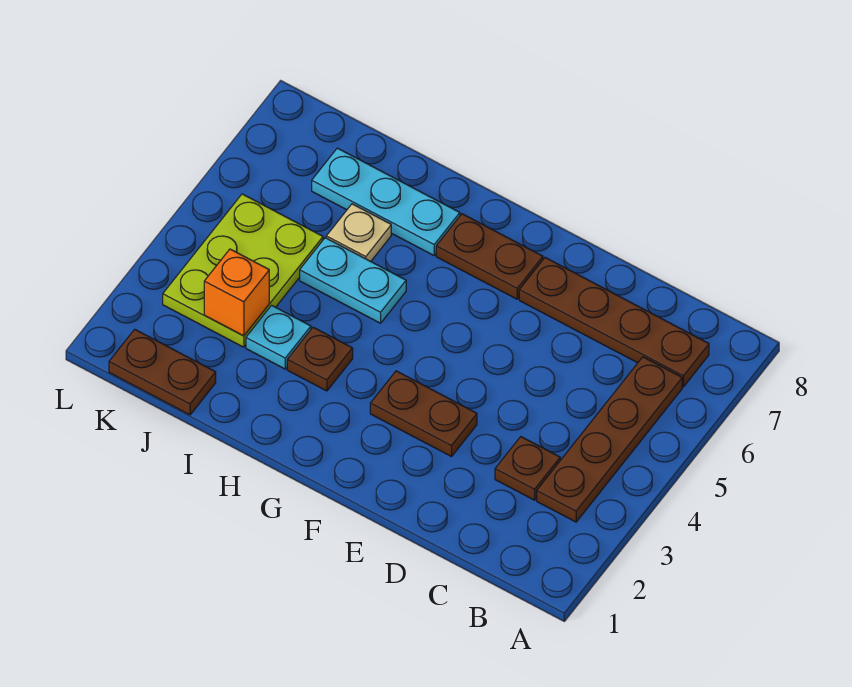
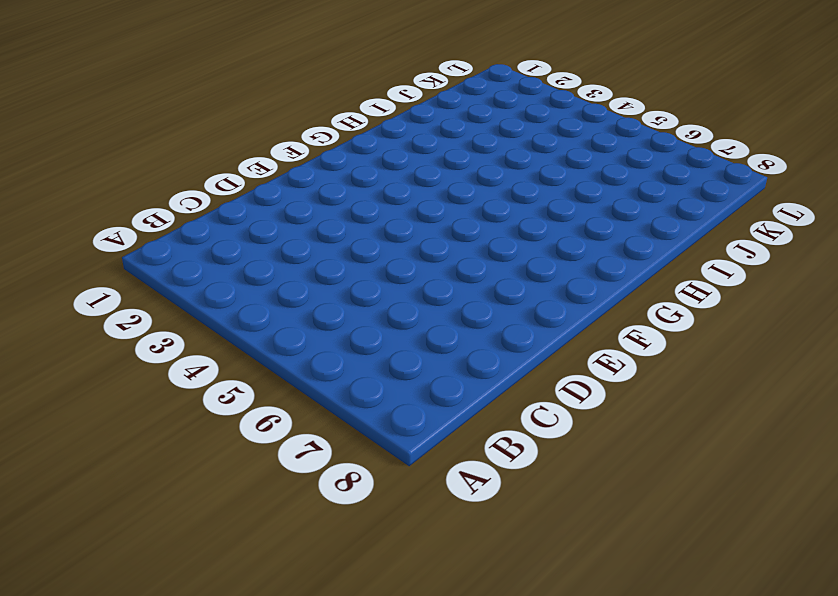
none -> brown plate B3:B6 level 1
none -> brown plate B7:E7 level 1
none -> brown plate C3 level 1

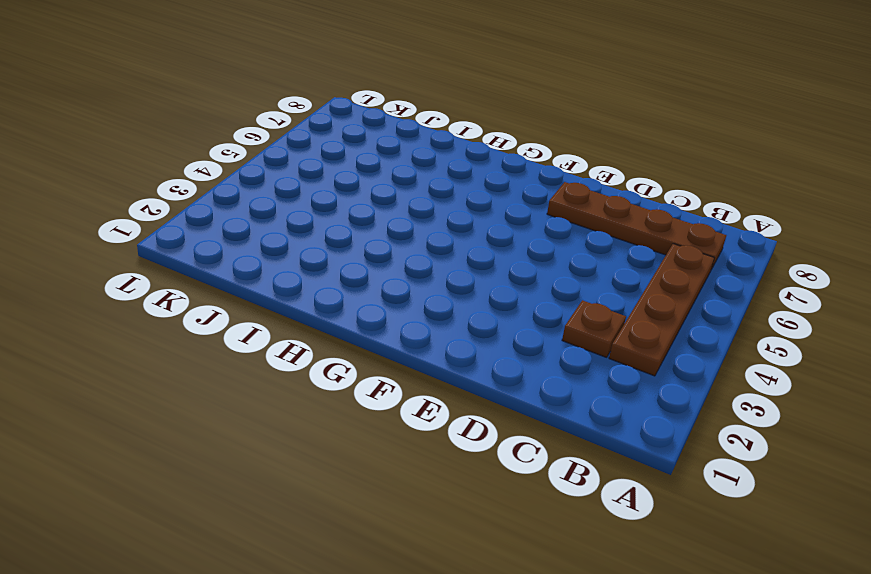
none -> brown plate E3:F3 level 1
none -> brown plate F7:G7 level 1
none -> brown plate H3 level 1

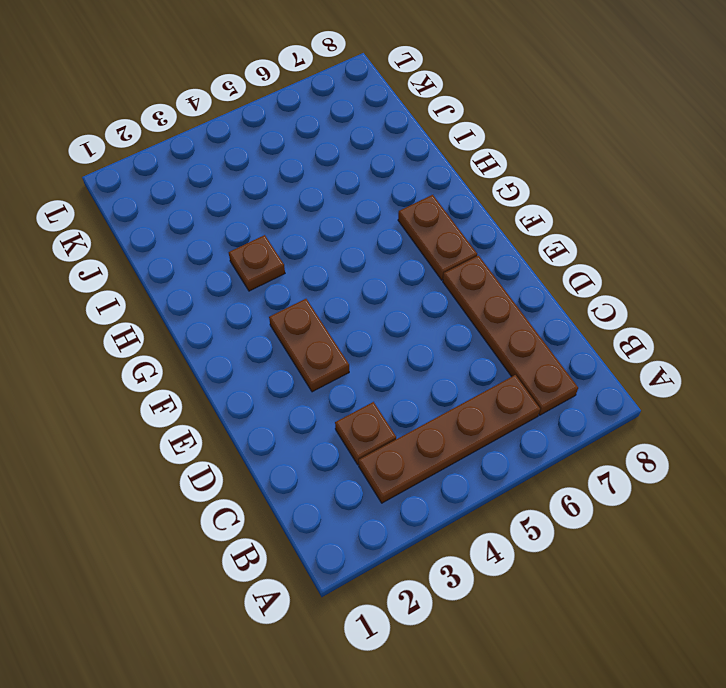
none -> cyan plate H5:I5 level 1
none -> cyan plate H7:J7 level 1
none -> cyan plate I3 level 1

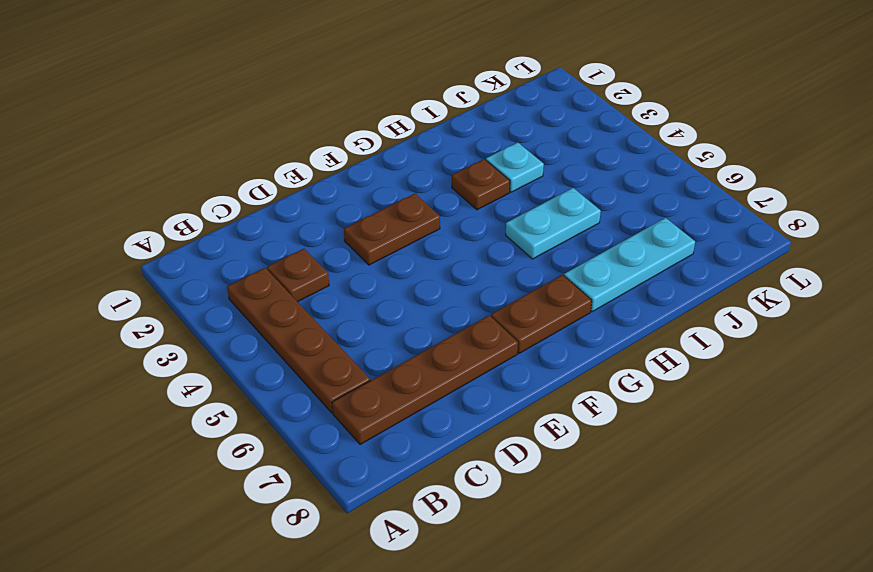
none -> tan plate I6 level 1
none -> brown plate J1:K1 level 1
none -> lime plate J3:K5 level 1

